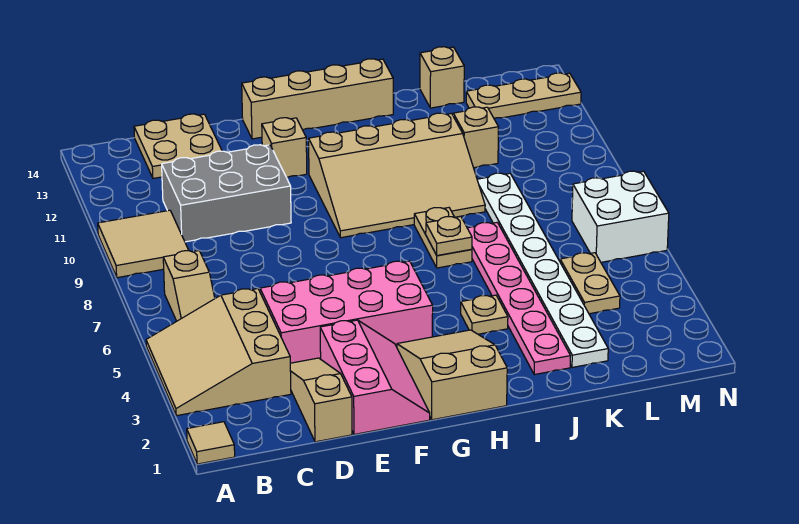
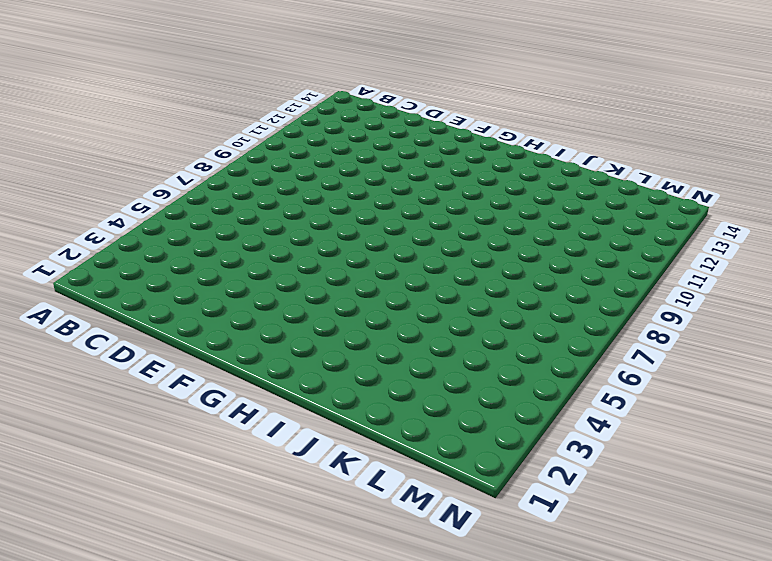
none -> tan tile A1 level 1
none -> tan slope A3:C5 level 1 top C
none -> tan tile A9:B10 level 1

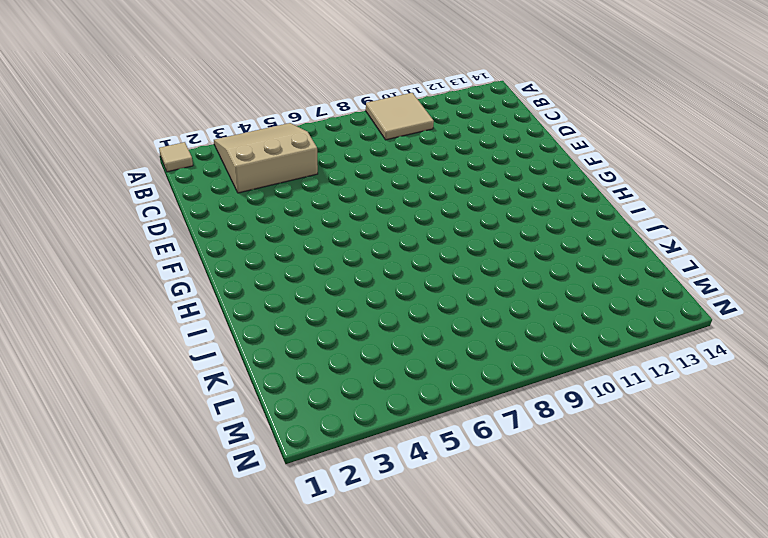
none -> tan slope B6:B7 level 1 top 7
none -> grey brick C10:E11 level 1
none -> tan plate C13:D14 level 1

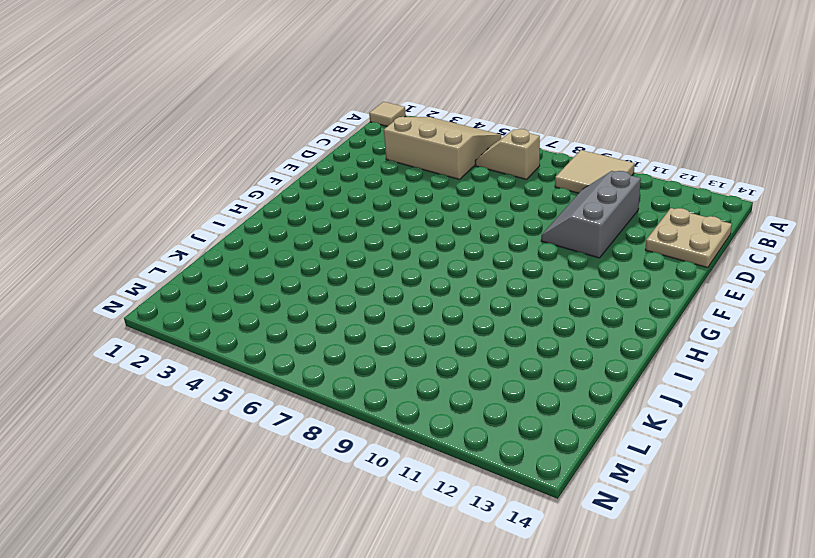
grey slope C10:E11 level 1 top 11 -> grey brick C10:E11 level 1
none -> tan slope D1:D3 level 1 top 1
none -> pink brick D4:G5 level 1
none -> pink slope E1:F3 level 1 top E

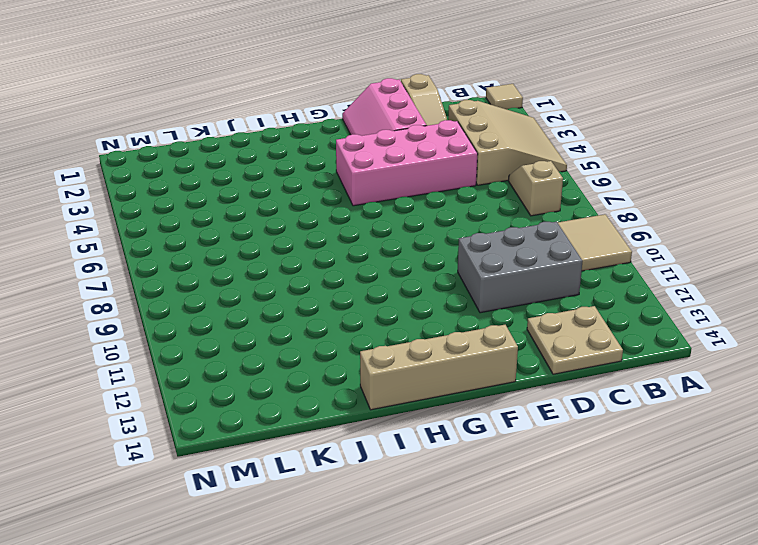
none -> tan brick F12 level 1
none -> tan slope G1:H3 level 1 top 1
none -> tan slope G9:J11 level 1 top 11

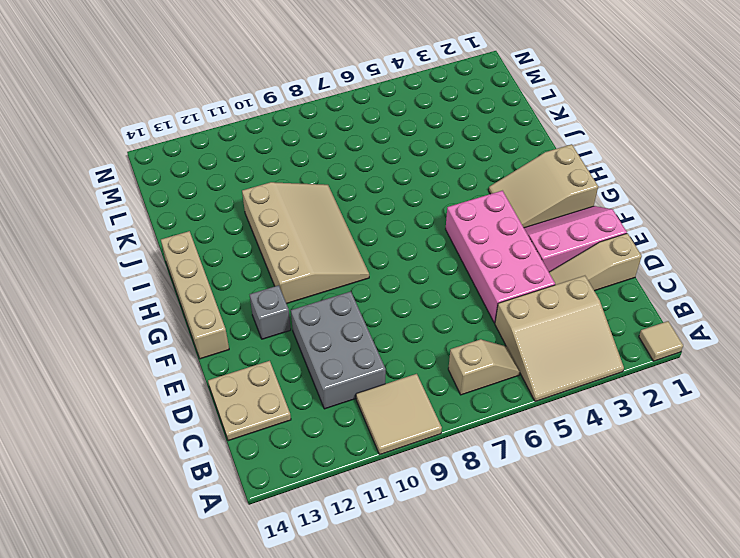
grey brick F12 level 1 -> tan brick F12 level 1
none -> tan plate I4 level 1
none -> tan plate I7:I8 level 1
none -> pink plate J2:J7 level 1

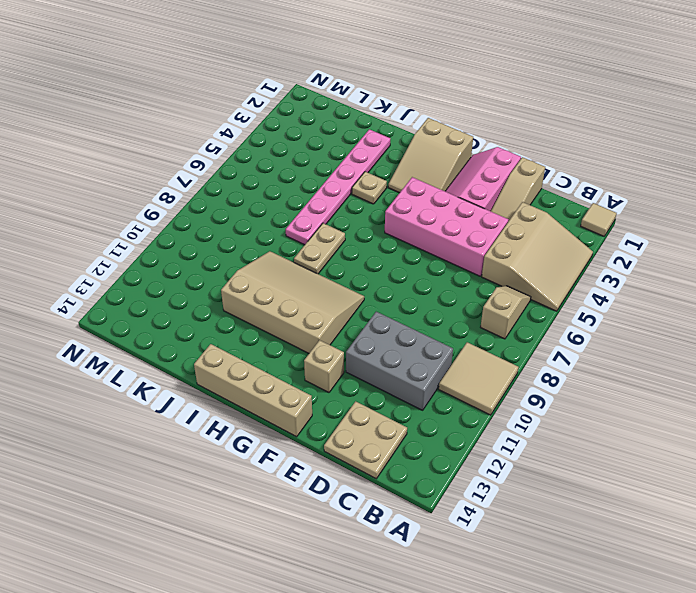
none -> white plate K2:K9 level 1
none -> tan brick K11 level 1
none -> tan brick K14 level 1

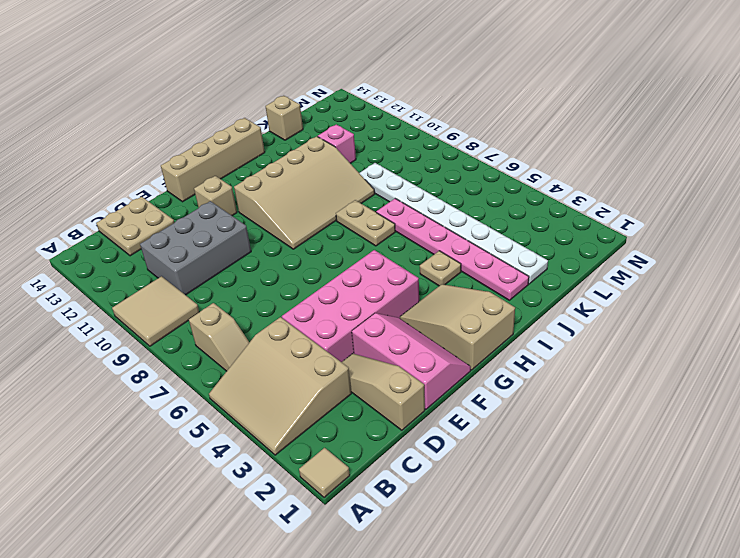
pink brick K11 level 1 -> tan brick K11 level 1
none -> tan plate L4:L5 level 1
none -> tan plate L13:N13 level 1
none -> white brick M6:N7 level 1

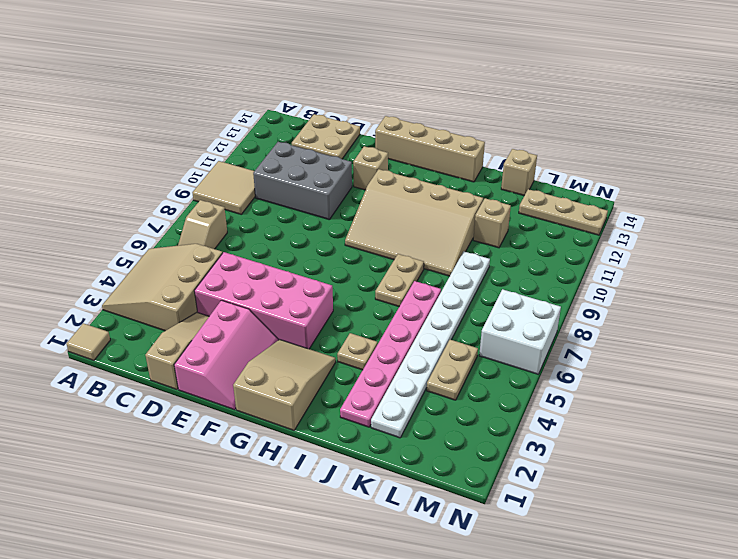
none -> tan plate I7 level 2

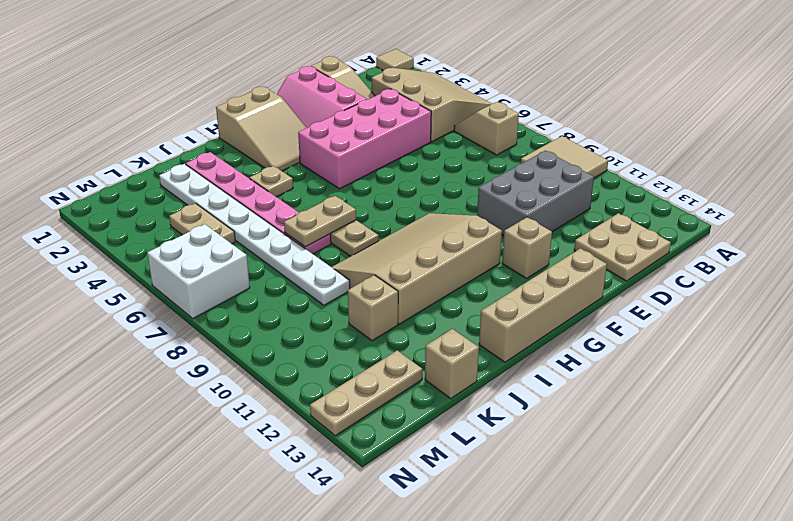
tan plate I7:J7 level 2 -> tan plate I7 level 2

